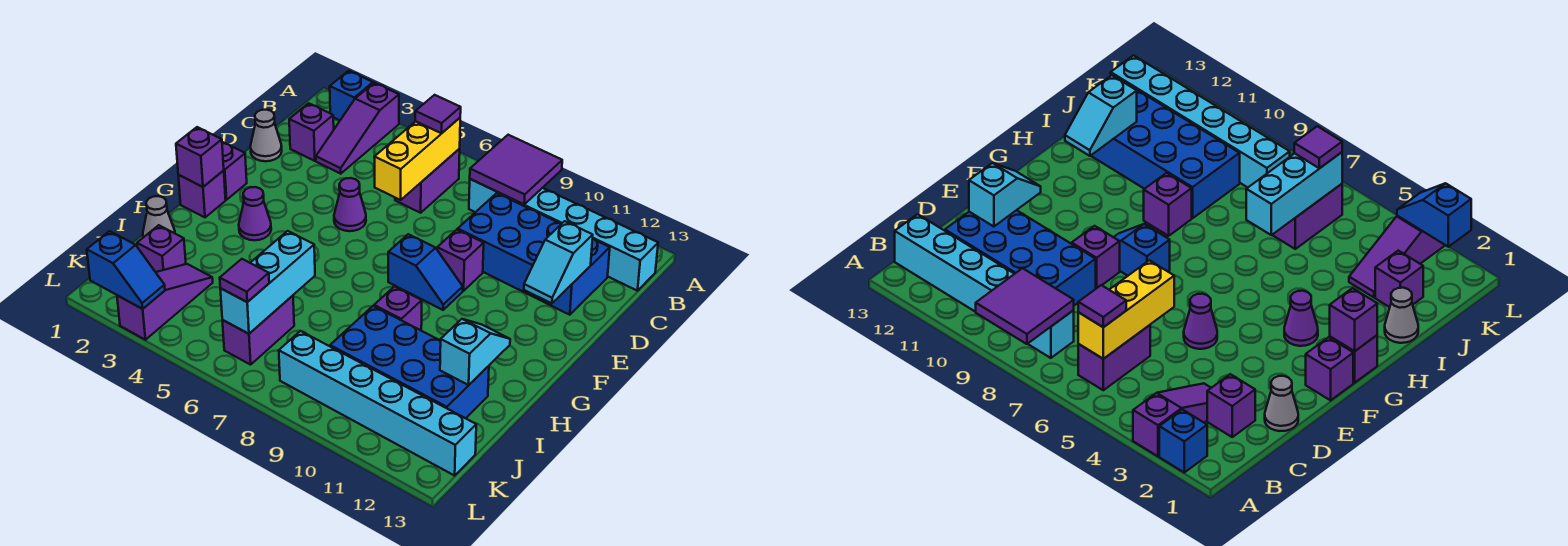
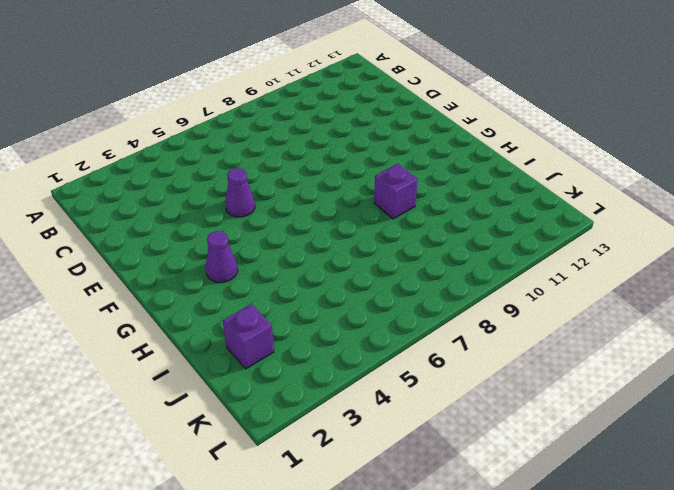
none -> blue brick A2 level 1
none -> purple slope A3:C3 level 1 top A
none -> purple brick B6:C6 level 1

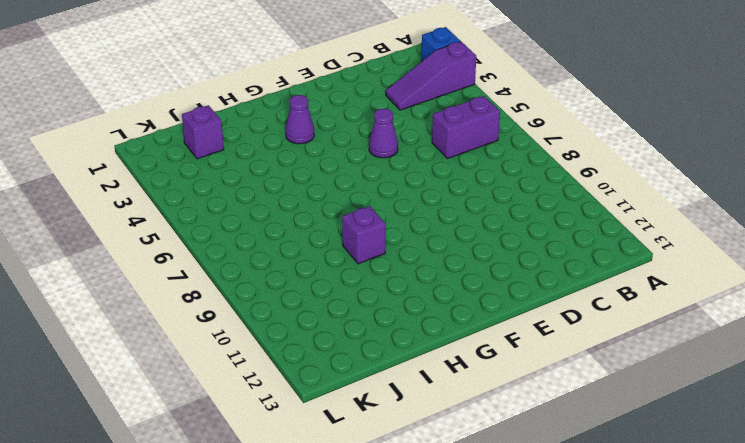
none -> cyan brick B8:B13 level 1
none -> purple brick C2 level 1
none -> blue brick C9:D12 level 1

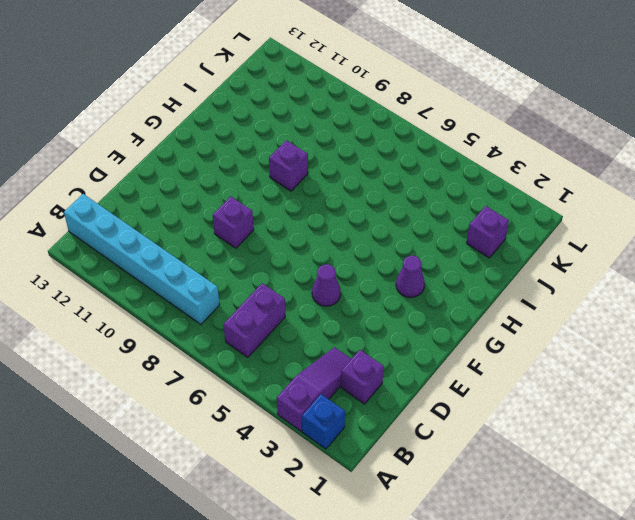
none -> blue brick C9:D12 level 1
none -> grey cone D1 level 1
none -> purple brick F1 level 1

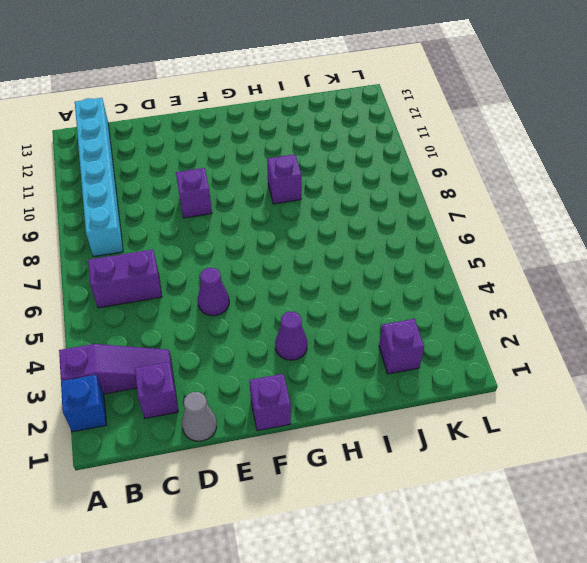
none -> blue brick C9:D12 level 1
none -> blue slope F8:F9 level 1 top 8
none -> purple brick G1 level 1

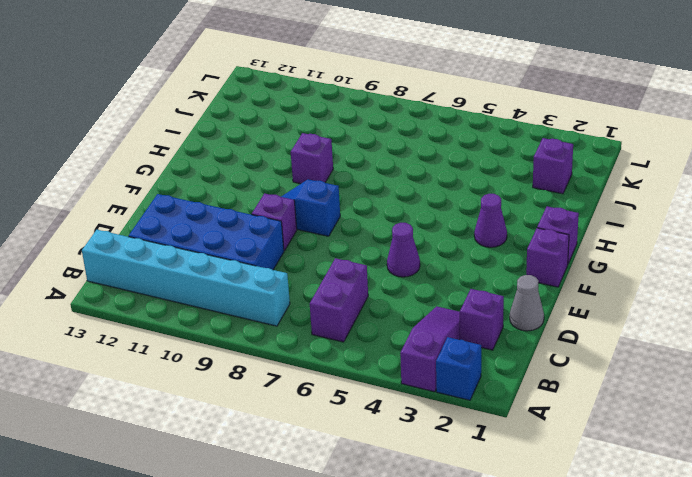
none -> grey cone I1 level 1
none -> blue brick I9:J12 level 1
none -> purple slope J3:L3 level 1 top L

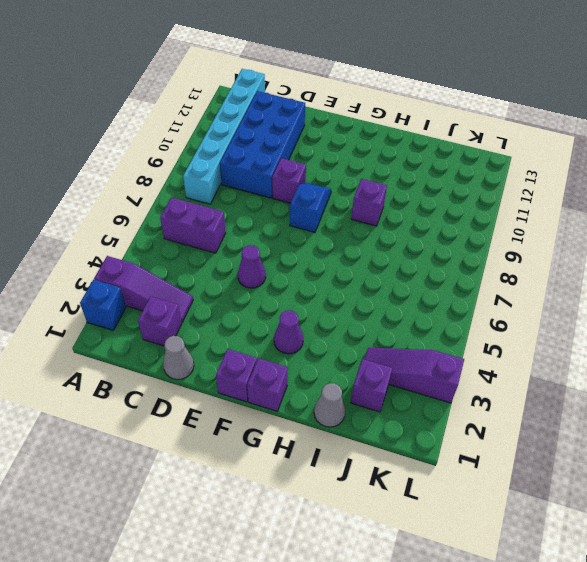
none -> blue brick I9:J12 level 1
none -> purple brick J6:K6 level 1
none -> cyan brick K8:K13 level 1

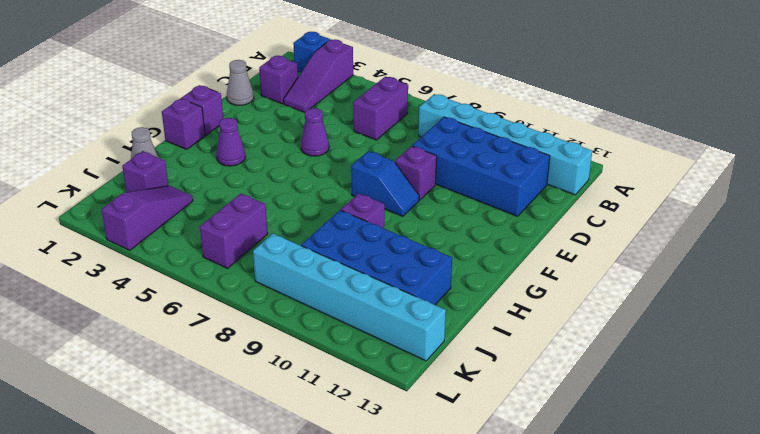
none -> purple tile A8:B9 level 2
none -> yellow brick B6:D6 level 2
none -> cyan slope D12:E12 level 2 top D

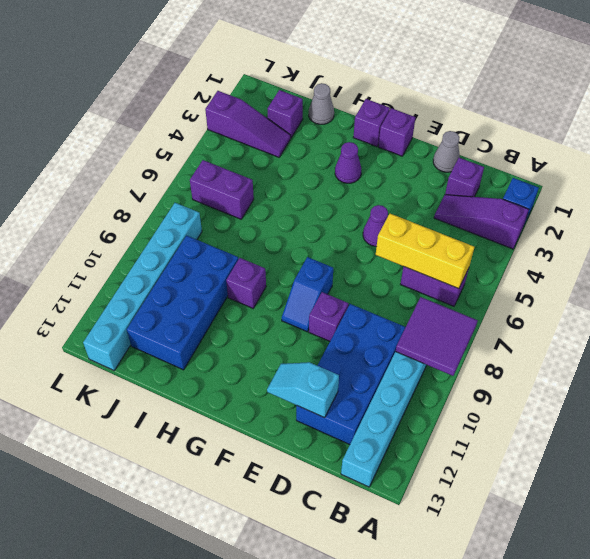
none -> purple brick G1 level 2
none -> cyan slope H12:I12 level 2 top I
none -> cyan brick I6:K6 level 2

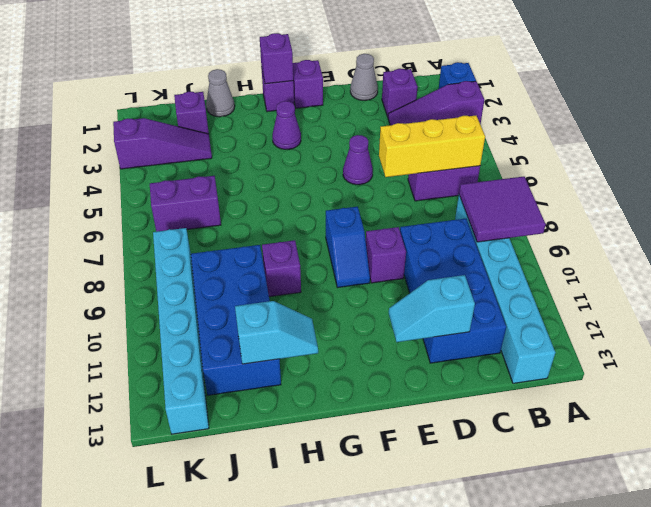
none -> cyan brick I6:K6 level 2
none -> blue slope L2:L3 level 2 top 2
none -> purple tile B6 level 3

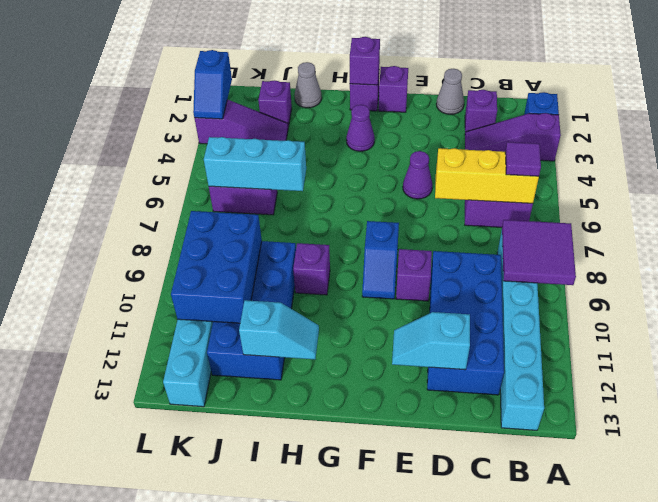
blue brick J9:K11 level 2 -> none
none -> purple tile K6 level 3

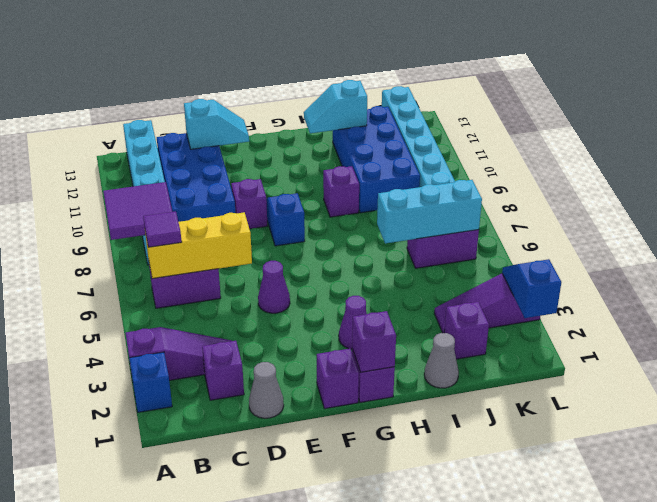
none -> purple tile K6 level 3

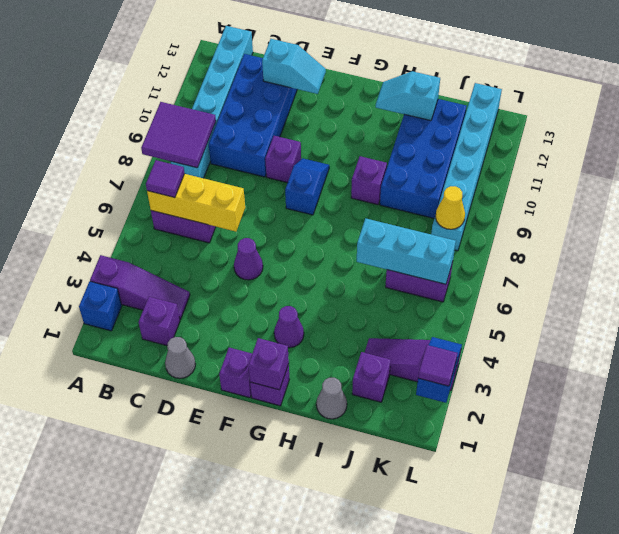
yellow cone K8 level 2 -> none
purple tile L2 level 3 -> purple tile K6 level 3

